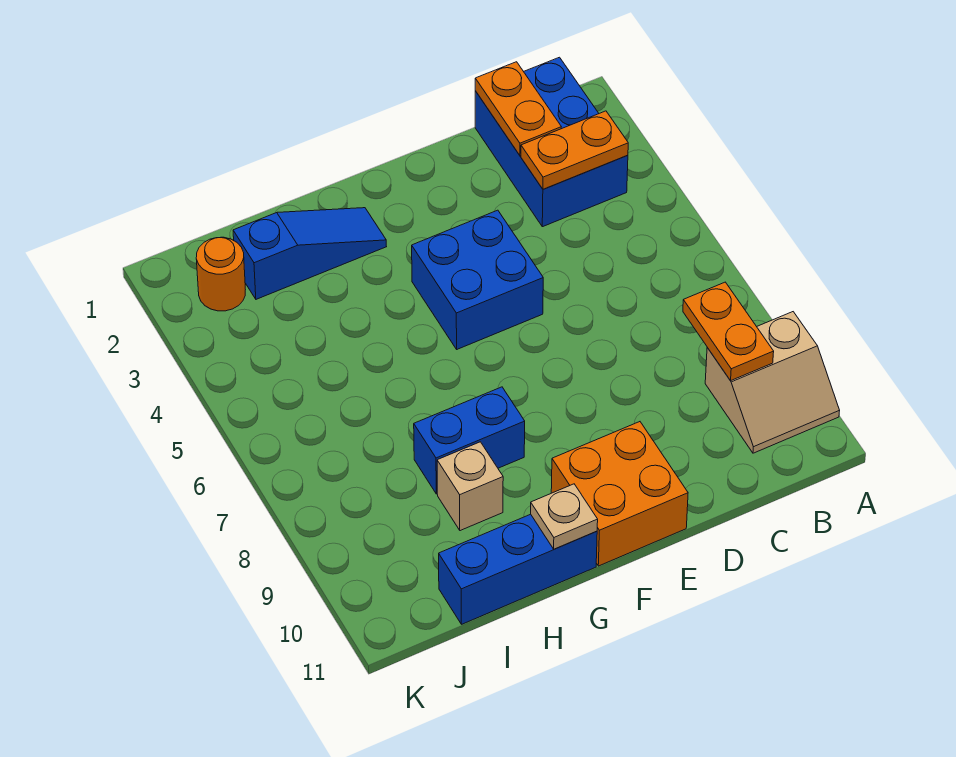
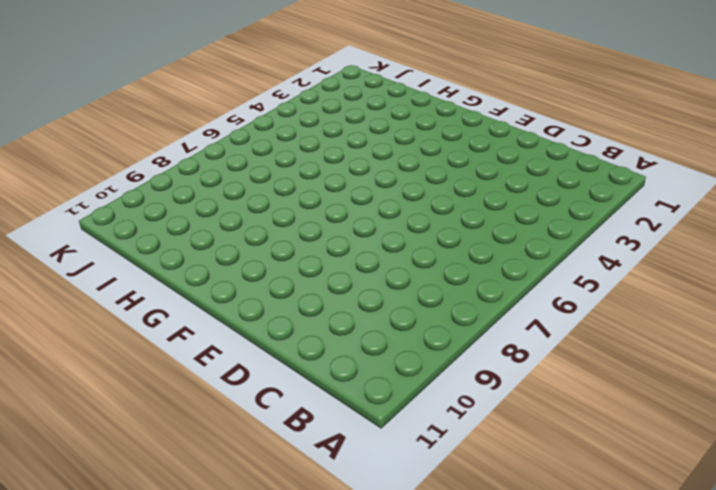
none -> tan slope A9:B10 level 1 top 9
none -> blue brick B1:C3 level 1
none -> blue brick E4:F5 level 1

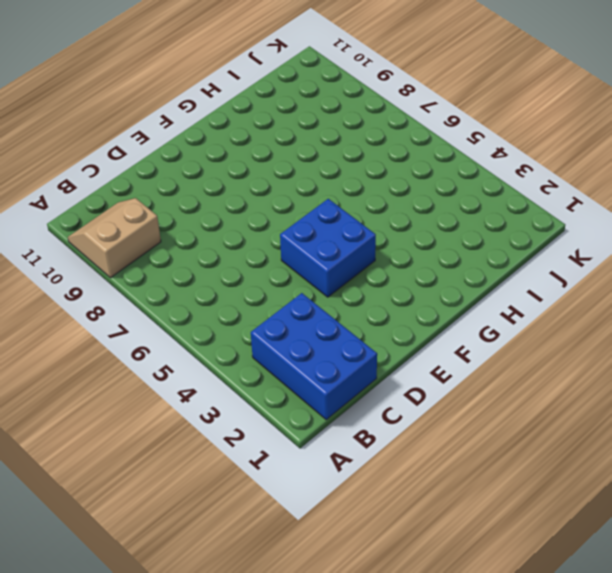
none -> orange brick E10:F11 level 1
none -> blue slope G2:I2 level 1 top I
none -> blue brick G8:H8 level 1

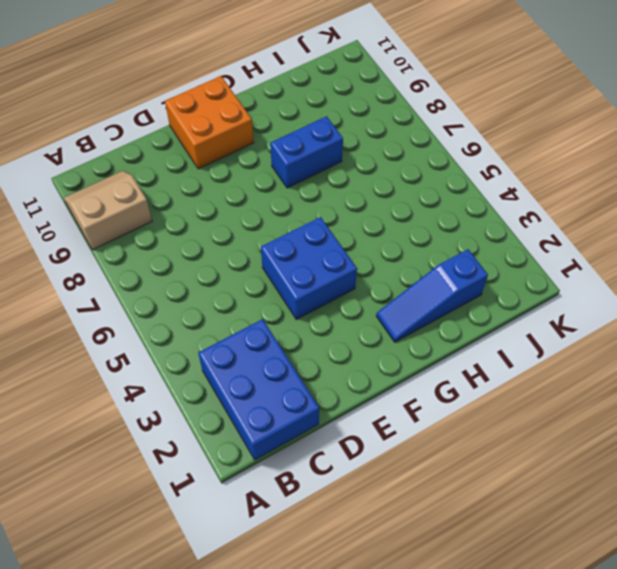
none -> blue brick G11:I11 level 1
none -> tan brick H9 level 1
none -> orange round brick J2 level 1

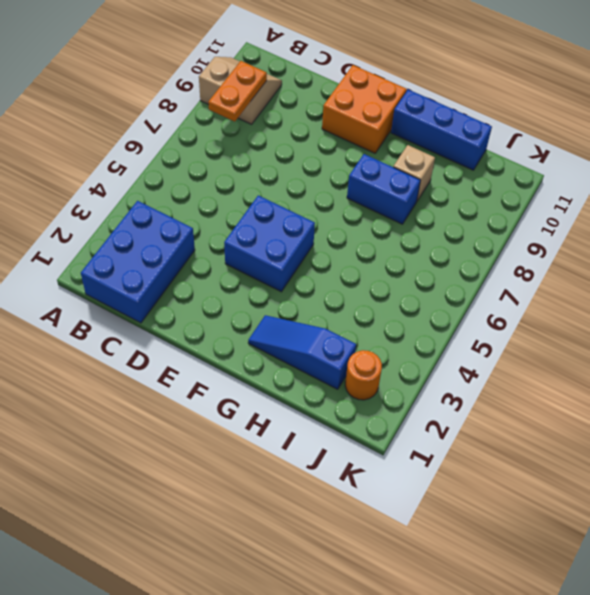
none -> orange plate B3:C3 level 2
none -> orange plate C1:C2 level 2
none -> tan plate G11 level 2

